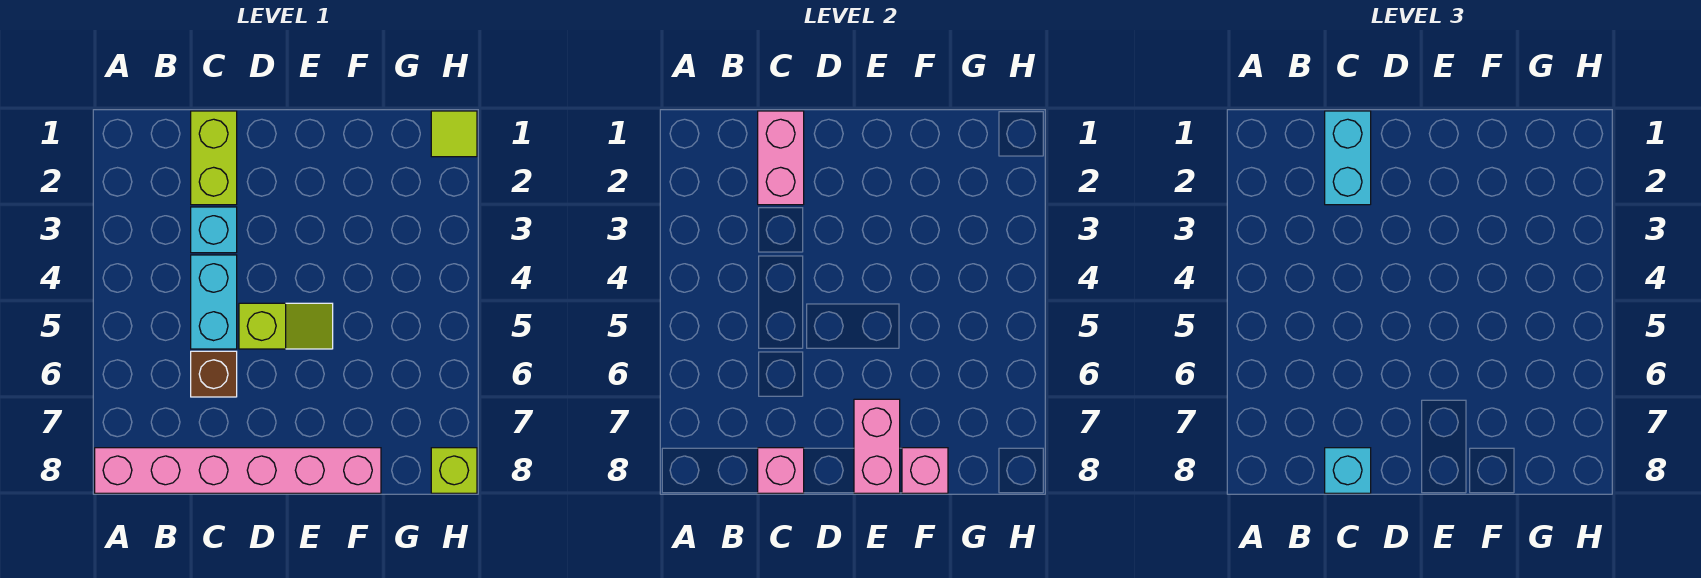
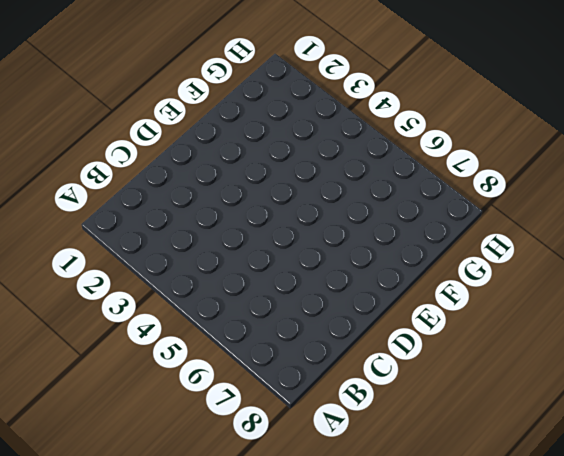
none -> pink brick A8:F8 level 1
none -> lime brick C1:C2 level 1
none -> cyan brick C3 level 1

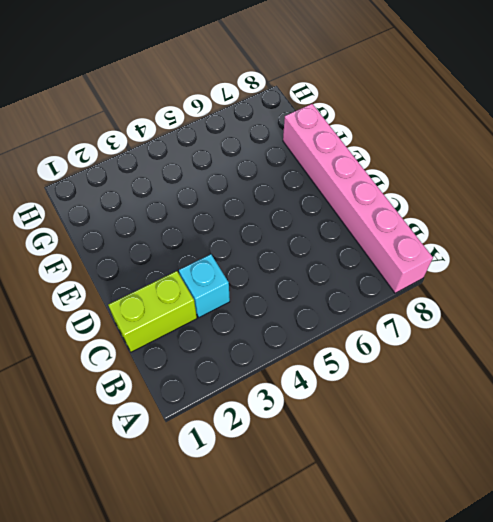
none -> cyan brick C4:C5 level 1
none -> brown brick C6 level 1
none -> lime slope D5:E5 level 1 top D

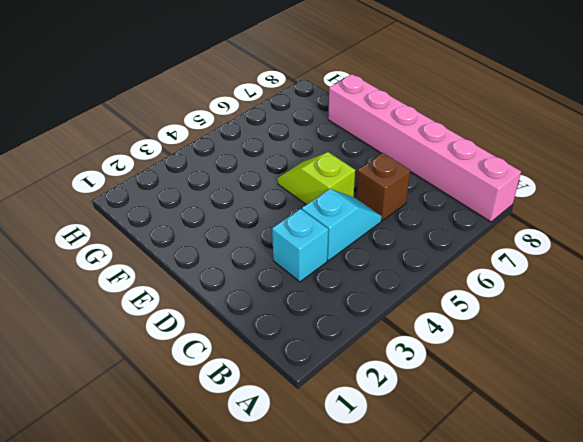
cyan slope C4:C5 level 1 top 4 -> cyan brick C4:C5 level 1
none -> lime brick C1:C2 level 1
none -> lime tile H1 level 1
none -> lime brick H8 level 1

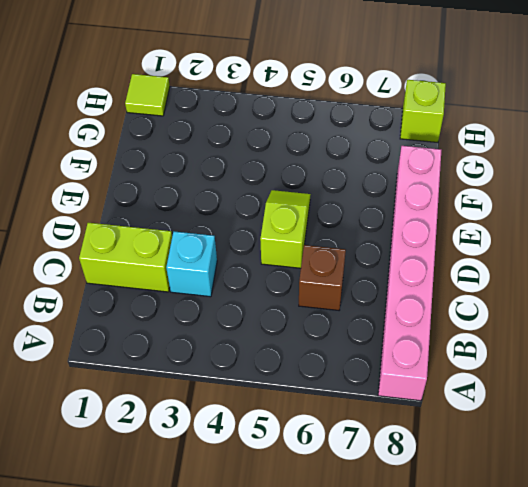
none -> cyan brick C4:C5 level 1
none -> pink brick C1:C2 level 2
none -> pink brick C8 level 2

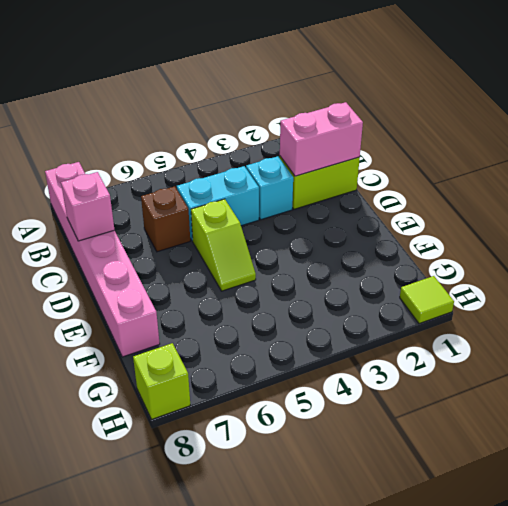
none -> pink brick E7:E8 level 2
none -> pink brick F8 level 2
none -> cyan brick C1:C2 level 3

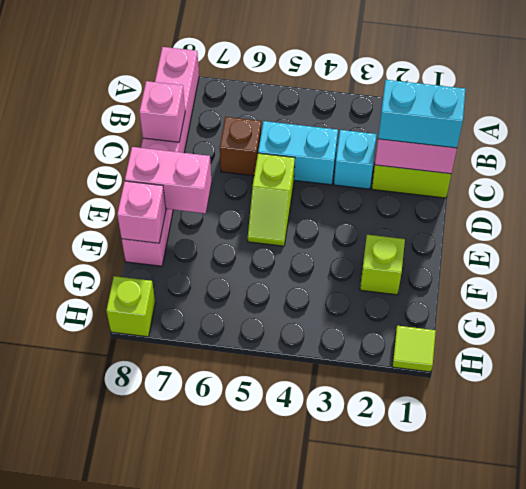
lime brick F2 level 1 -> none
none -> cyan brick C8 level 3

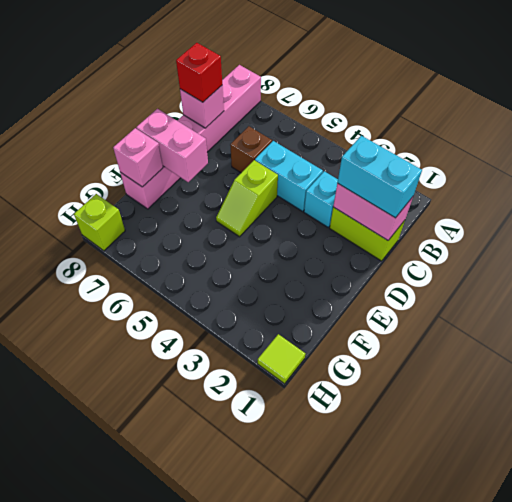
red brick C8 level 3 -> cyan brick C8 level 3

